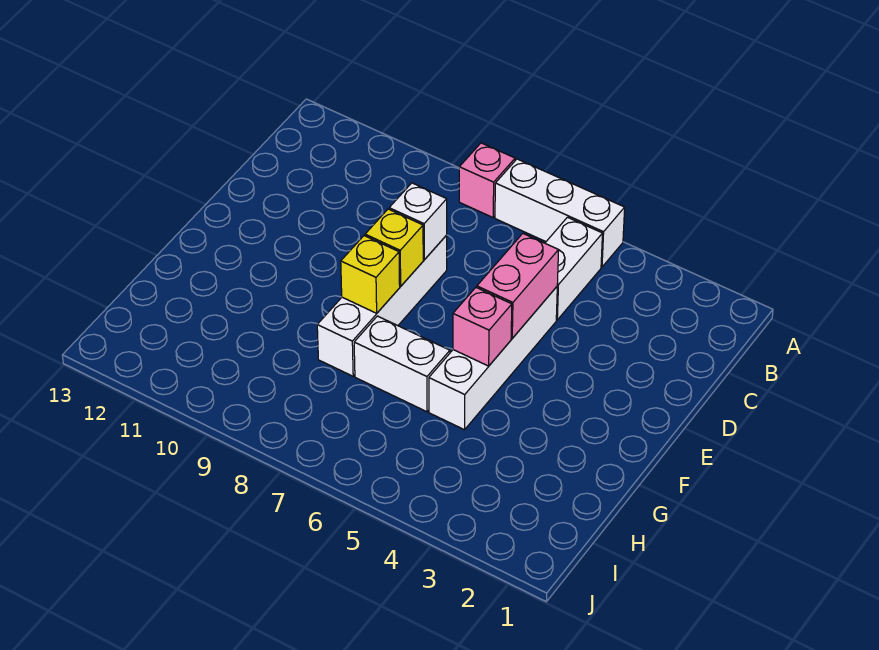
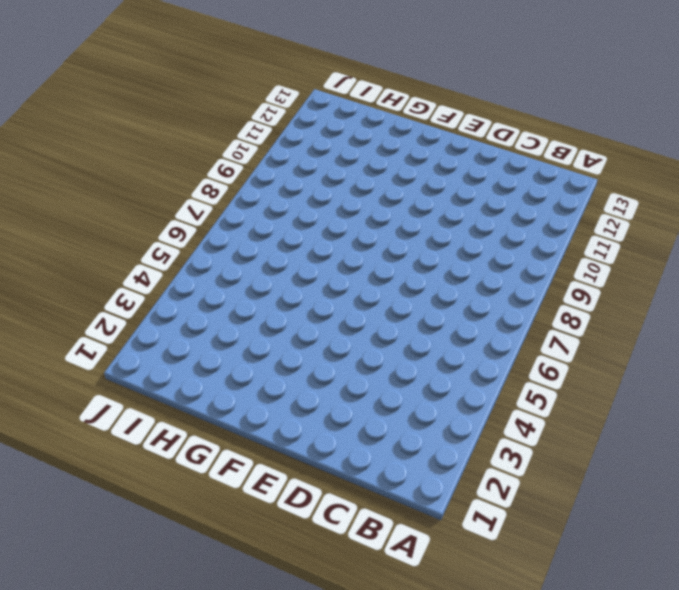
none -> white brick A5:A7 level 1
none -> pink brick A8 level 1

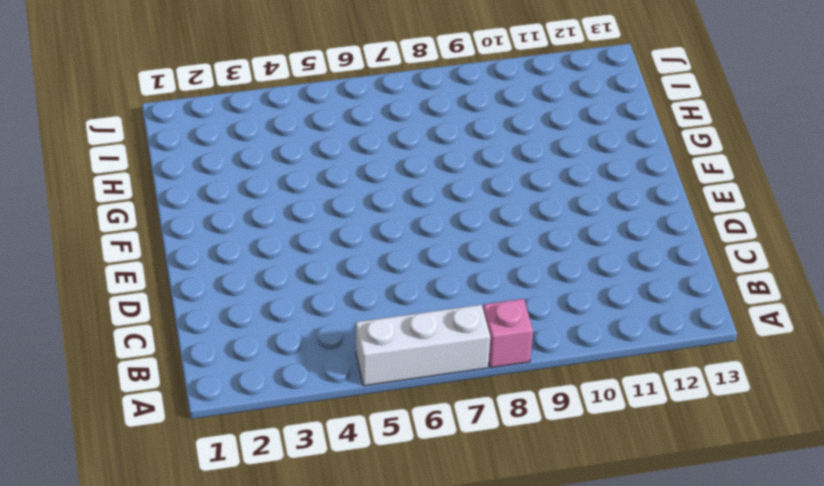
none -> white brick B5:C5 level 1
none -> white brick D5:G5 level 1

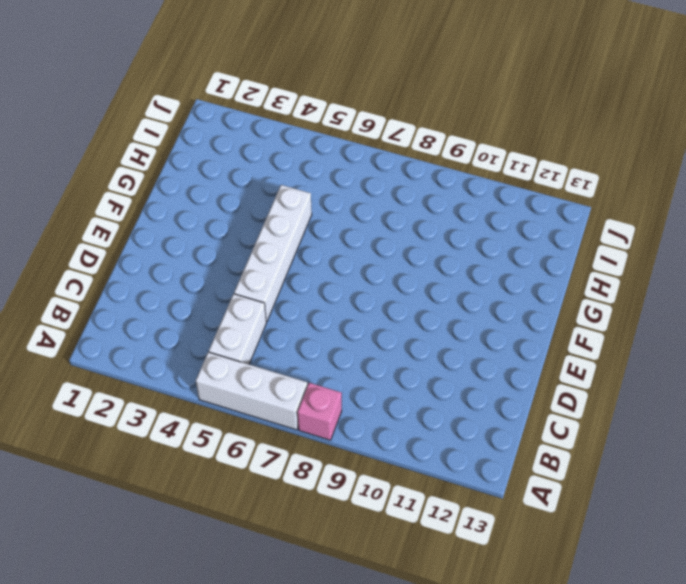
none -> white brick D8:G8 level 1
none -> white brick G6:G7 level 1

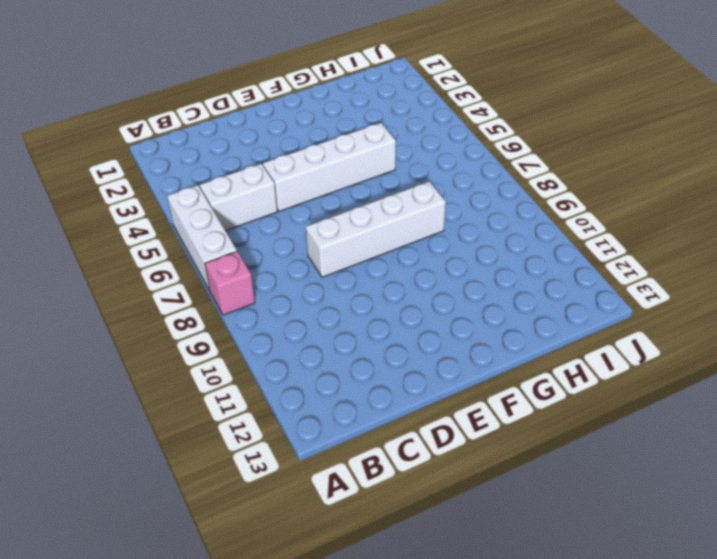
none -> white brick G6:G7 level 1
none -> pink brick D5:E5 level 2

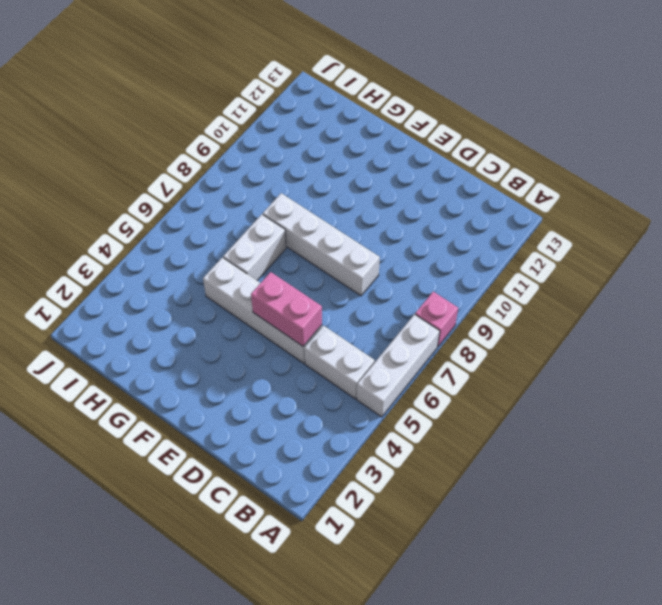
none -> white brick D8 level 2
none -> yellow brick E8 level 2

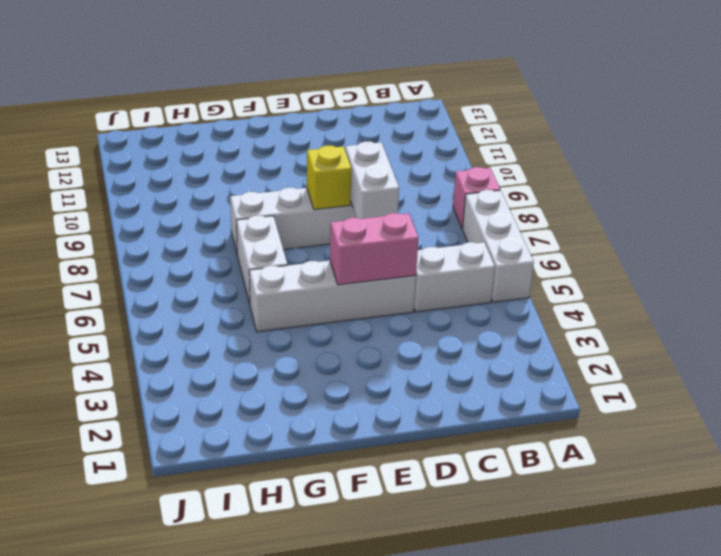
white brick D7:D8 level 2 -> white brick D8 level 2
none -> pink brick F5 level 2
none -> yellow brick F8 level 2

